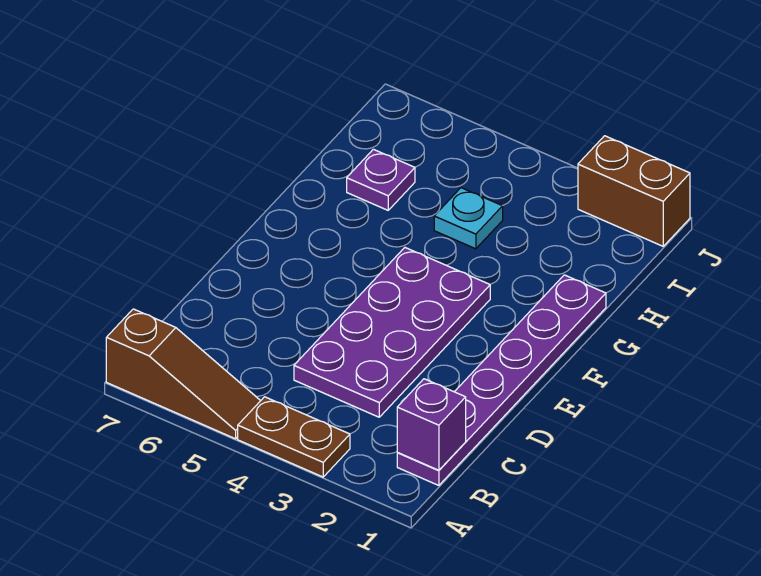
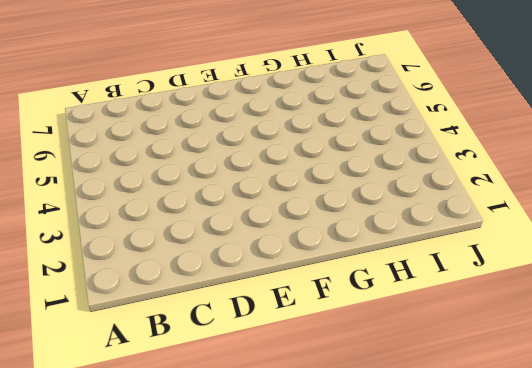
none -> brown plate A3:A4 level 1
none -> brown slope A5:A7 level 1 top 7

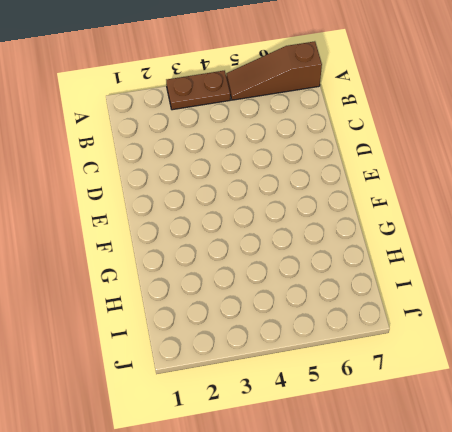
none -> purple plate B1:G1 level 1
none -> purple plate C3:F4 level 1

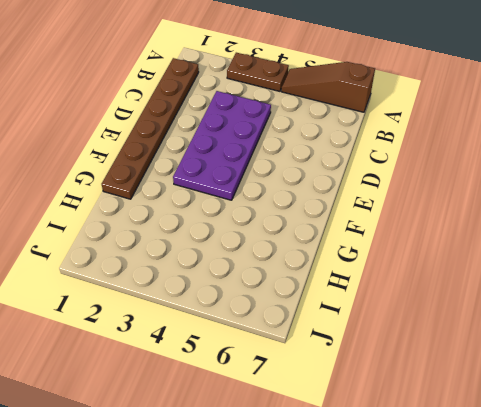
brown plate B1:G1 level 1 -> purple plate B1:G1 level 1
none -> cyan plate H4 level 1
none -> purple plate H6 level 1

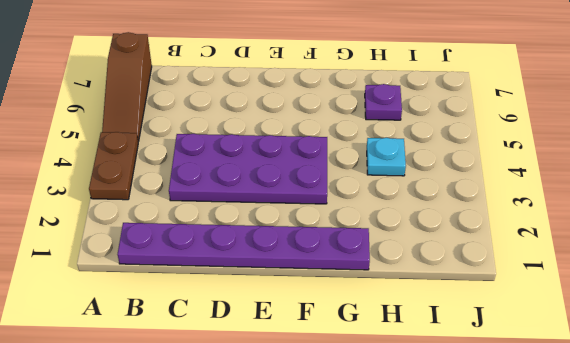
none -> brown brick J1:J2 level 1
none -> purple brick B1 level 2

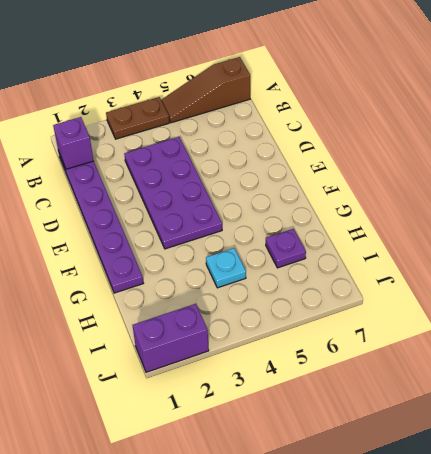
purple brick J1:J2 level 1 -> brown brick J1:J2 level 1

